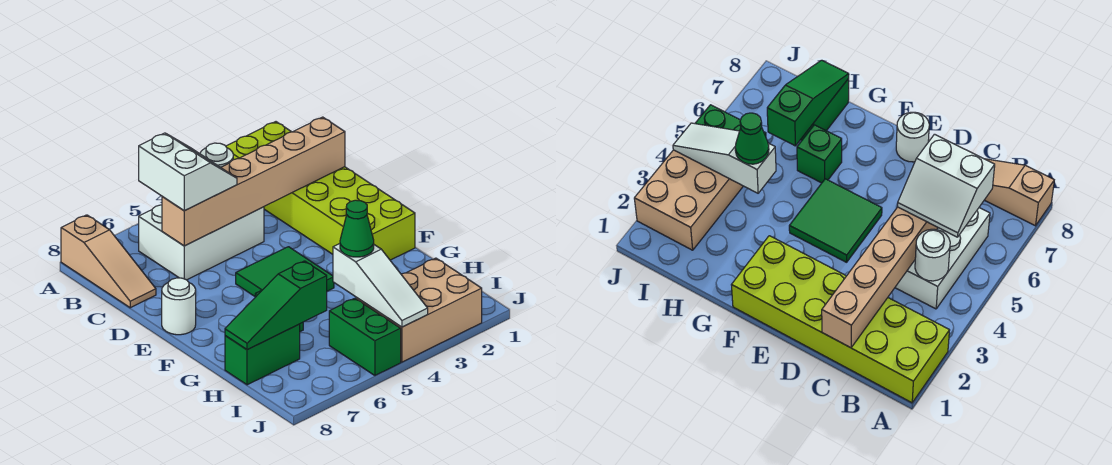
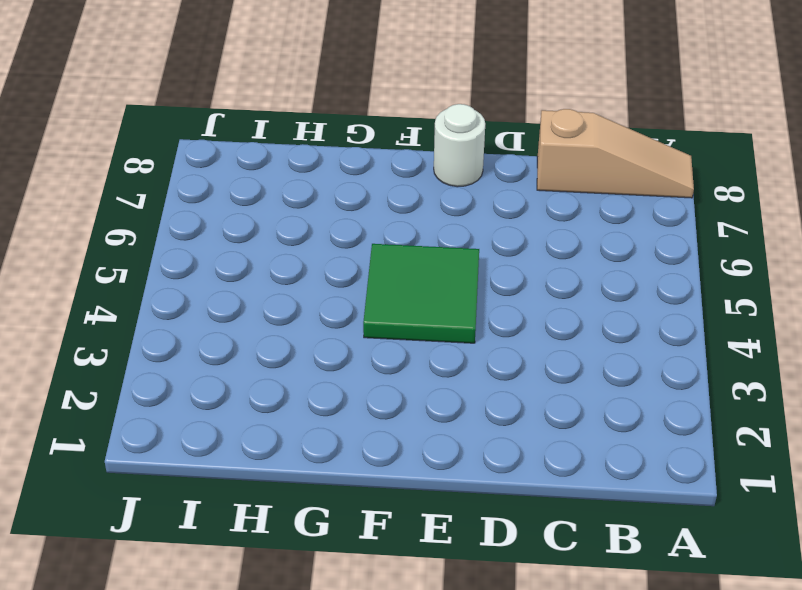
tan slope A8:C8 level 1 top C -> tan slope A8:C8 level 1 top A
none -> lime brick A1:F2 level 1
none -> white brick B4:C6 level 1
none -> green brick G6 level 1

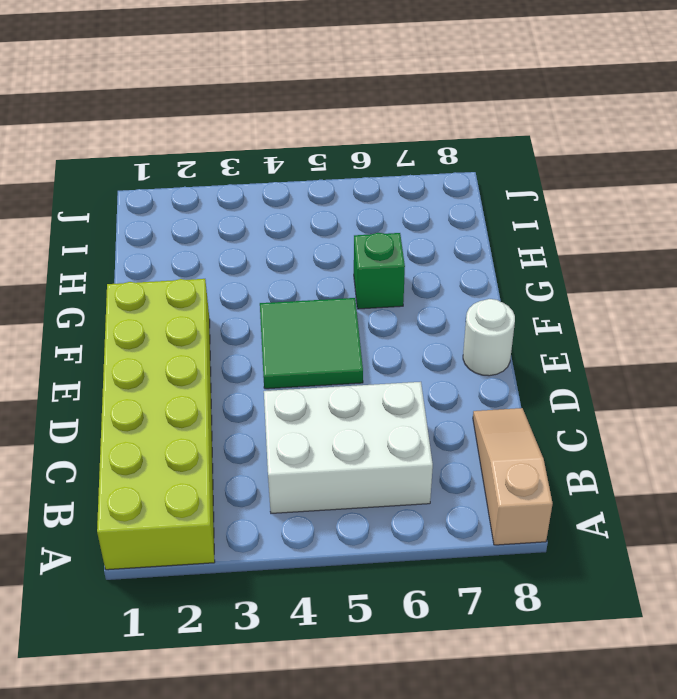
none -> green brick H7:H8 level 1
none -> tan brick I2:J4 level 1
none -> green brick I5:J5 level 1

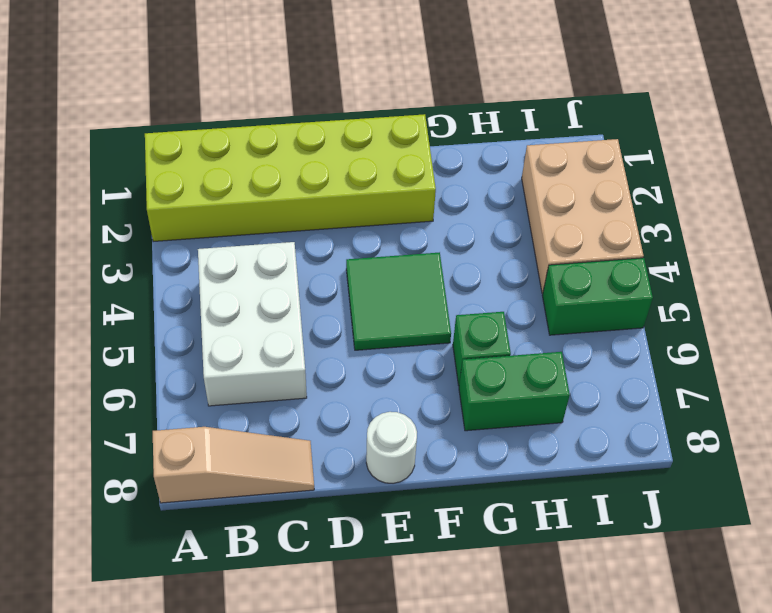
green brick G7:H7 level 1 -> green brick H7:H8 level 1
none -> white round brick B4 level 2
none -> tan brick C1:C6 level 2
none -> white slope H4:J4 level 2 top H

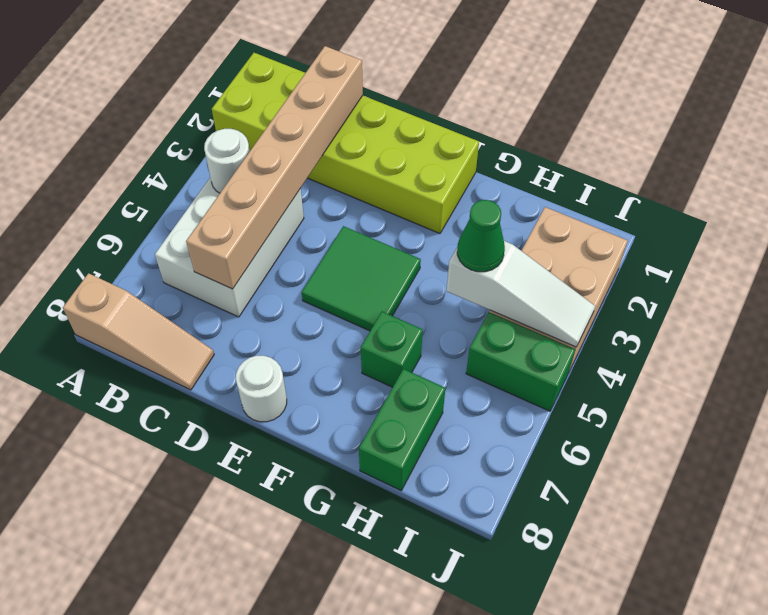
none -> green slope H6:H8 level 2 top 6
none -> white slope B5:C6 level 3 top 6

